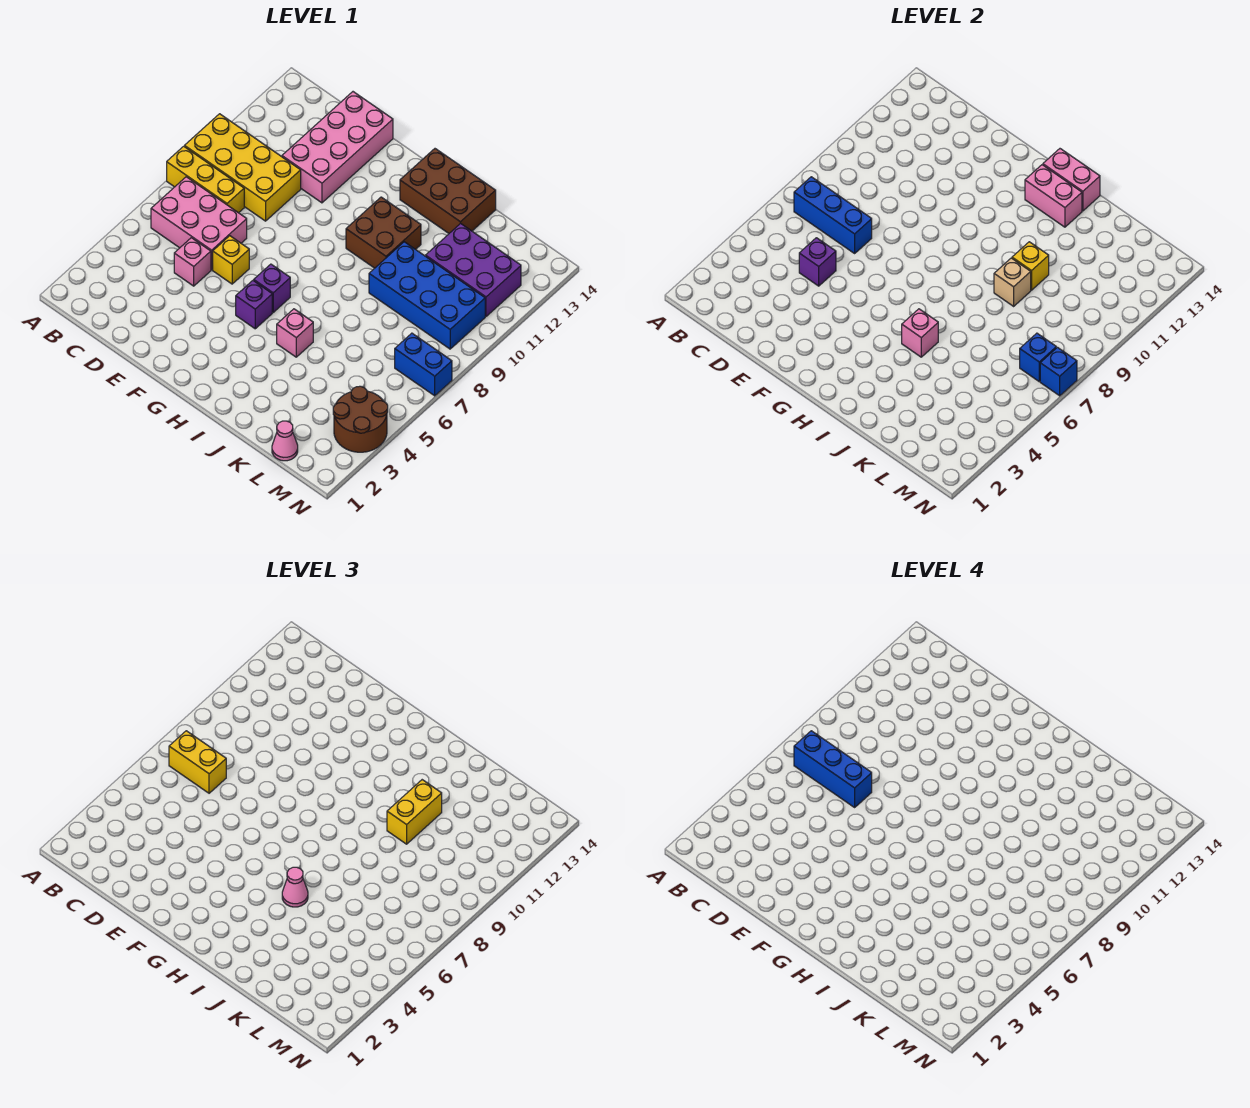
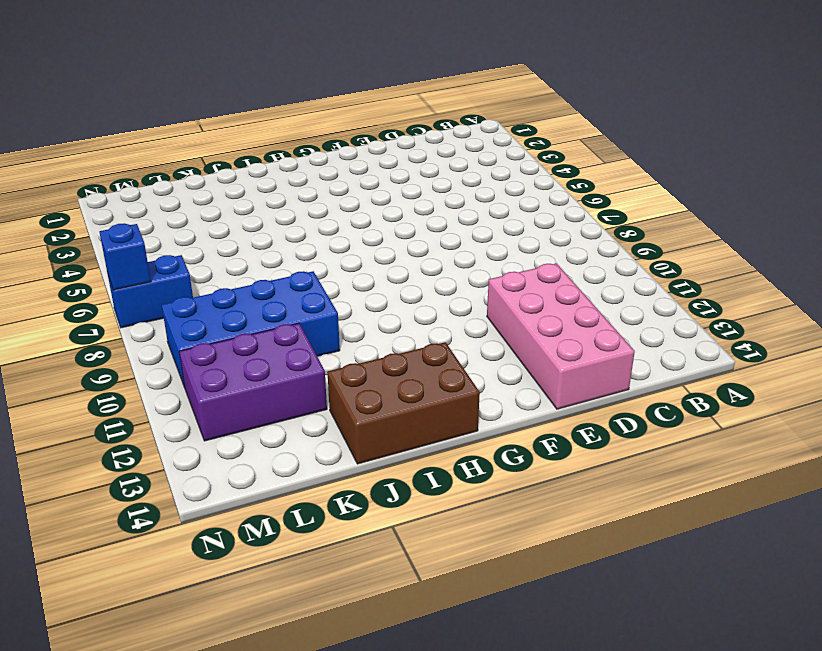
none -> yellow brick A8:C8 level 1
none -> yellow brick A9:D10 level 1
none -> pink brick B6:D7 level 1

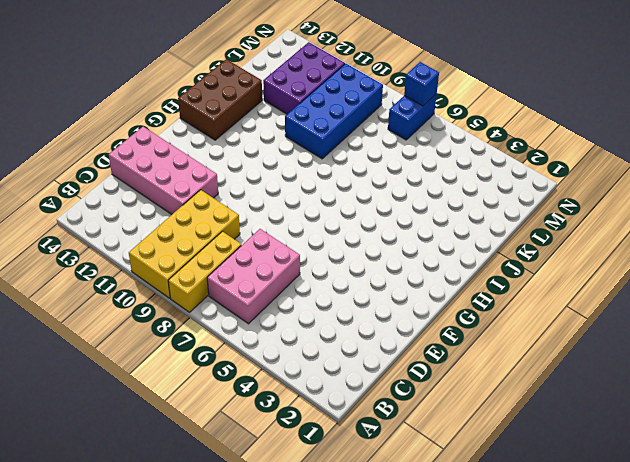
none -> pink brick D5 level 1
none -> yellow brick E6 level 1
none -> purple brick G5 level 1

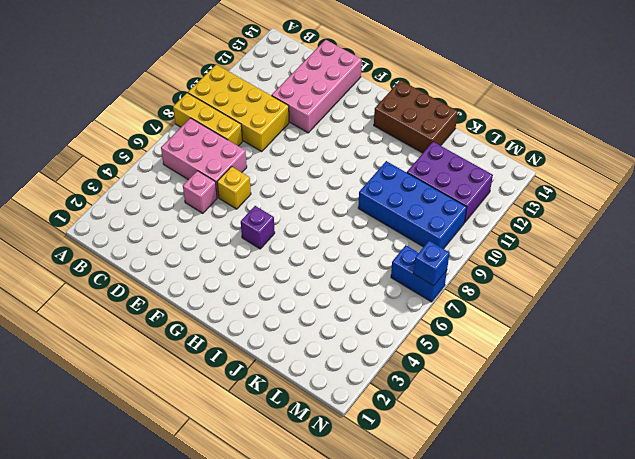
none -> purple brick G6 level 1
none -> brown brick H10:I11 level 1
none -> pink brick I5 level 1

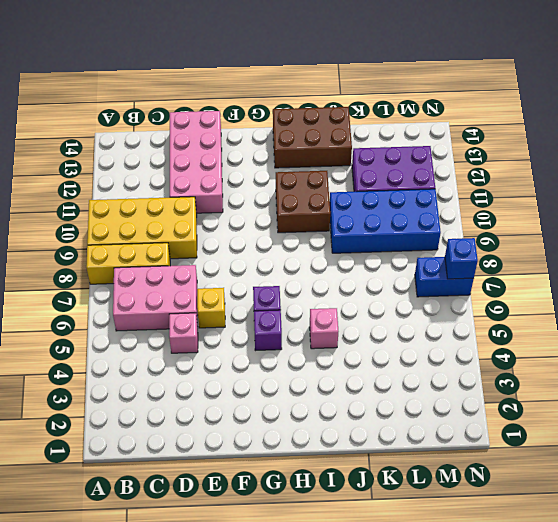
none -> pink cone L1 level 1
none -> brown round brick M3:N4 level 1
none -> blue brick B7:D7 level 2

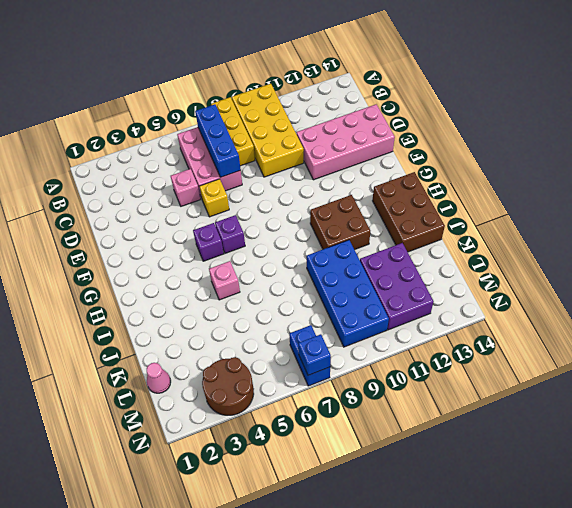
none -> purple brick D5 level 2
none -> pink brick H13:I13 level 2
none -> pink brick H14:I14 level 2

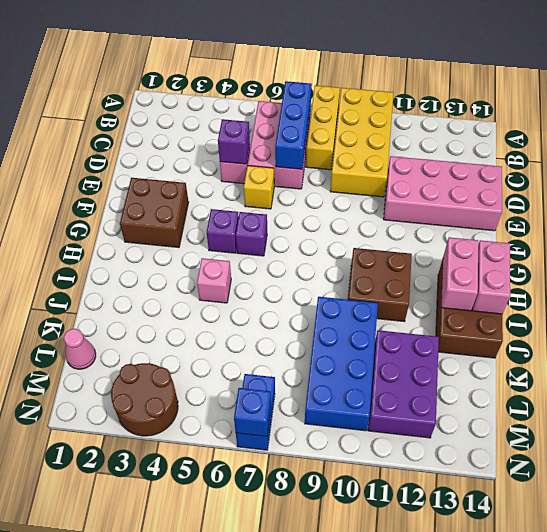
brown brick F2:G3 level 1 -> none
none -> pink brick I5 level 2
none -> tan brick J9 level 2
none -> yellow brick J10 level 2

